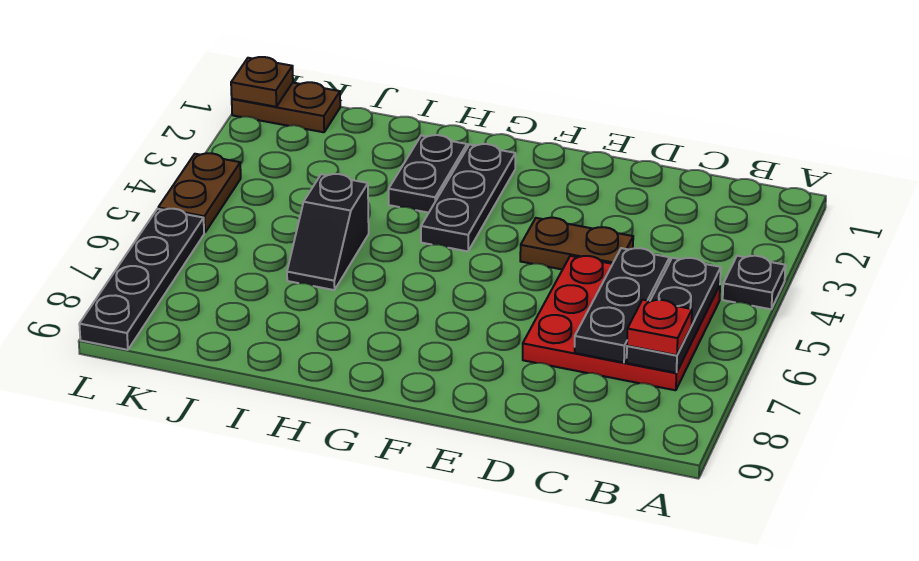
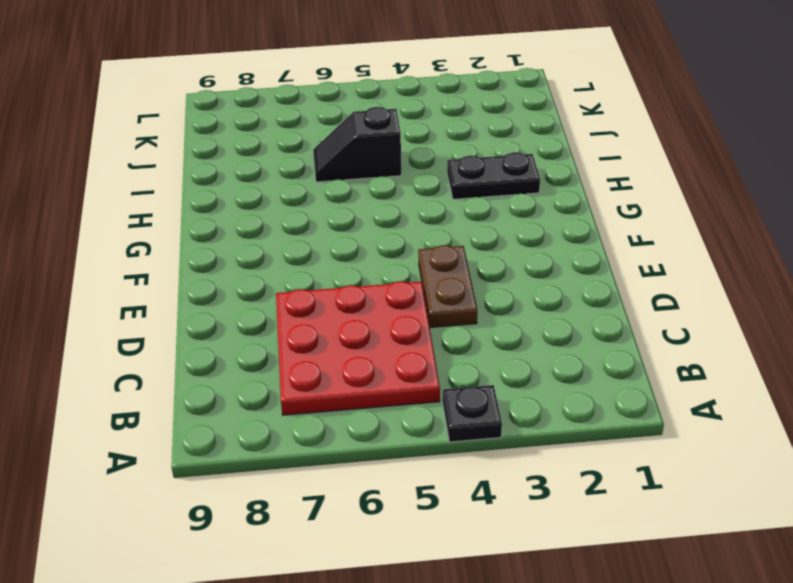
none -> black plate G2:G4 level 1
none -> brown plate K1:L1 level 1
none -> brown plate L4:L5 level 1

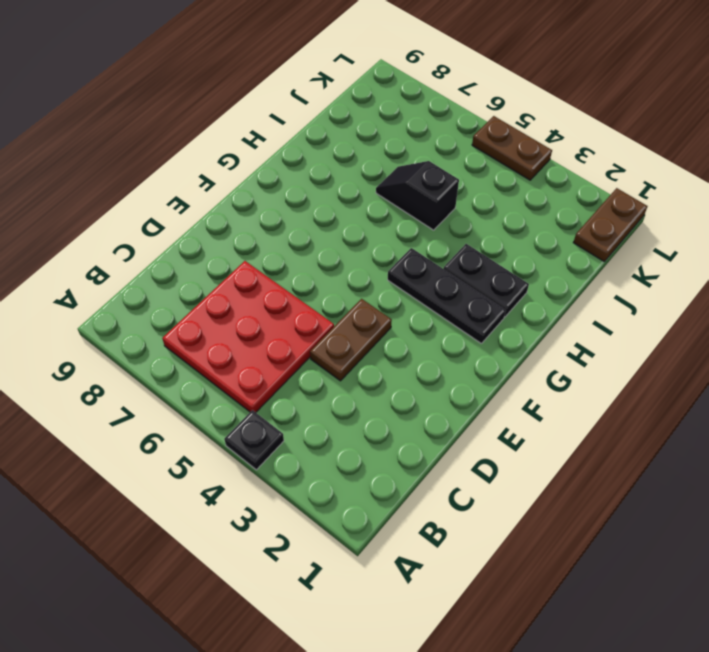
none -> black plate L6:L9 level 1
none -> black plate B5:B7 level 2
none -> black plate C5:C7 level 2

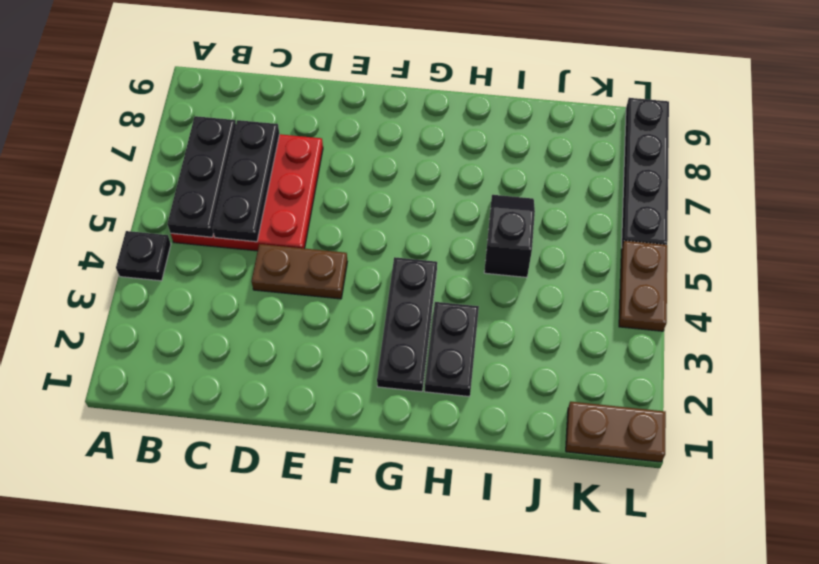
none -> brown plate L1 level 2
none -> red plate B7 level 3

